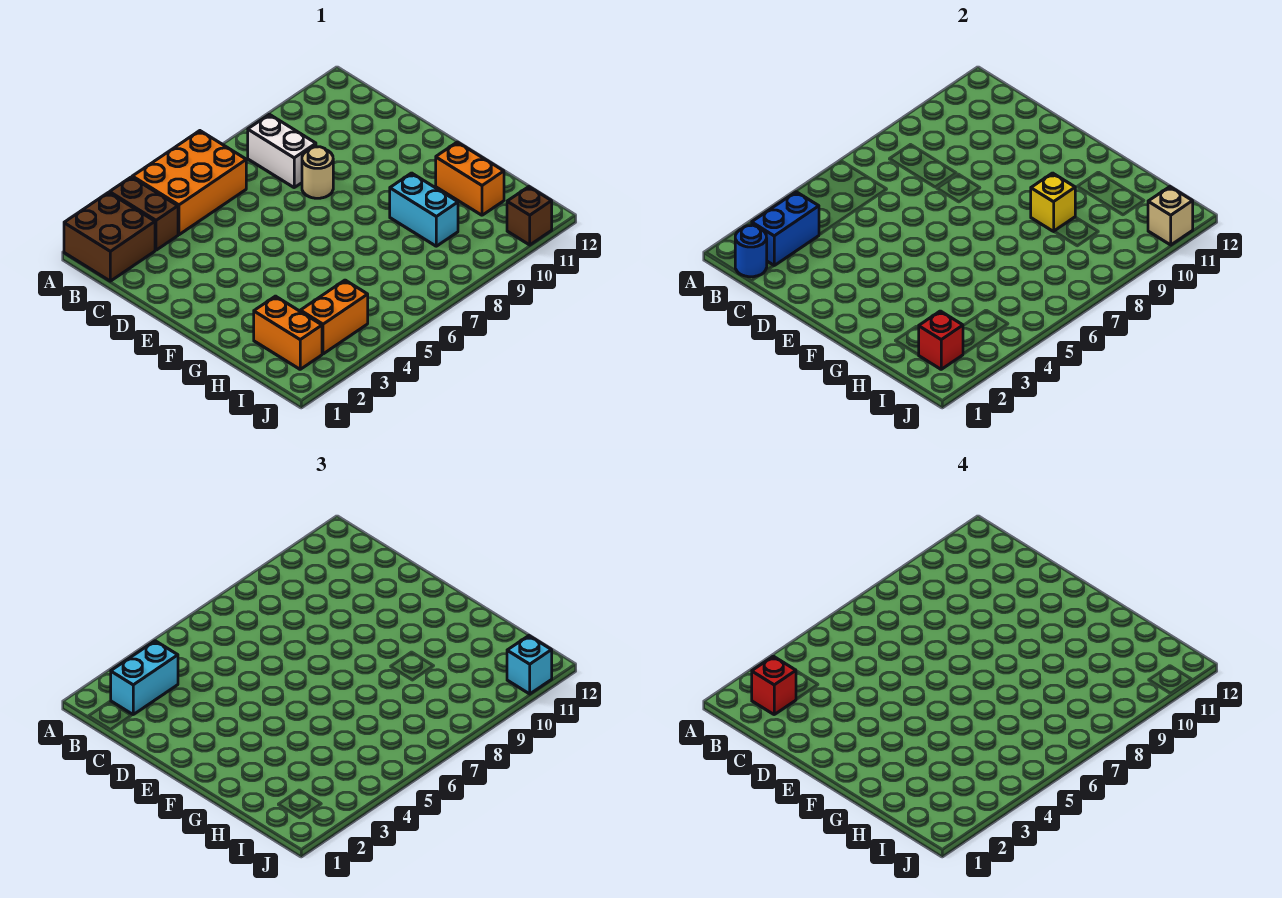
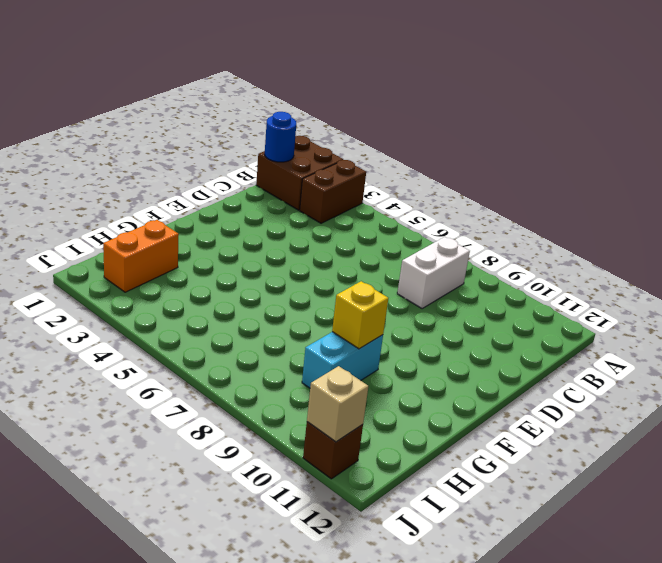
none -> orange brick A4:B6 level 1
none -> tan round brick D8 level 1
none -> orange brick G11:H11 level 1

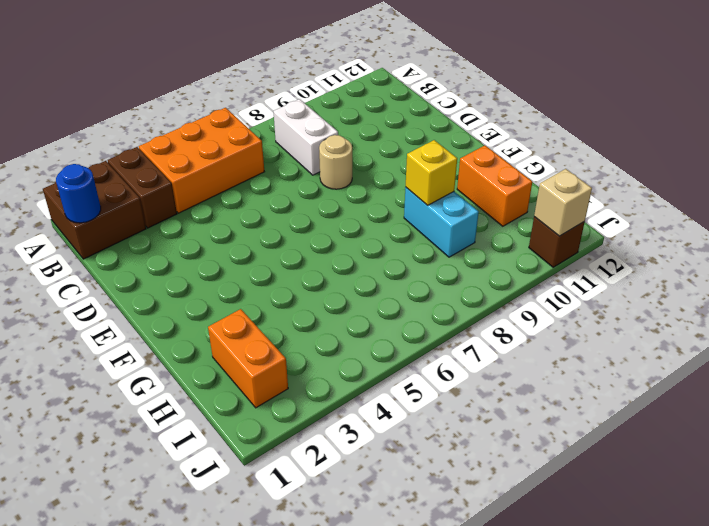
none -> orange brick I3:I4 level 1
none -> blue brick B2:B3 level 2
none -> red brick I2 level 2

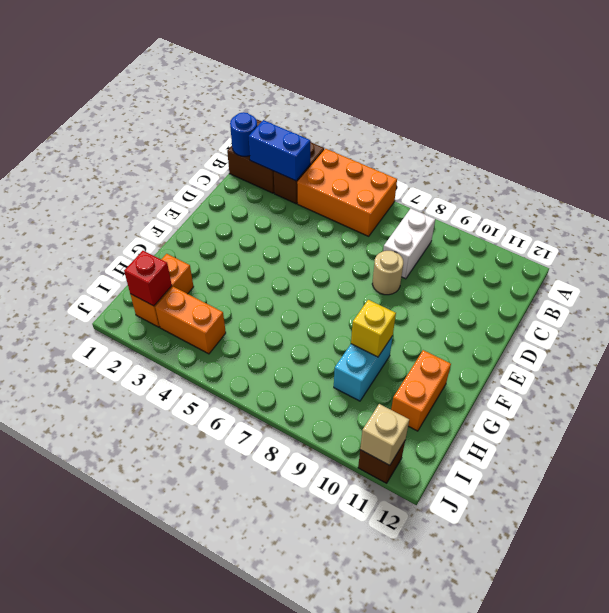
none -> cyan brick B2:B3 level 3
none -> cyan brick J11 level 3
none -> red brick B2 level 4

